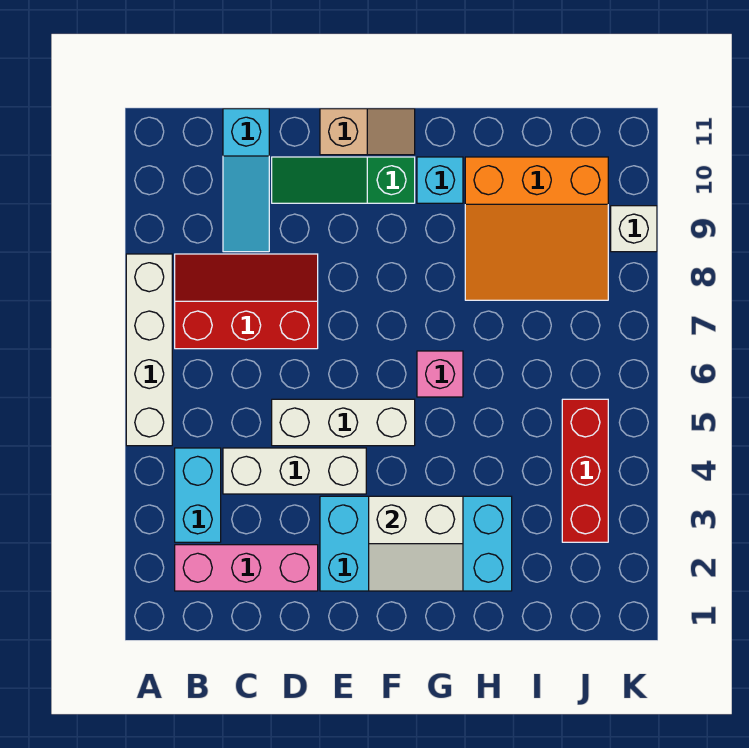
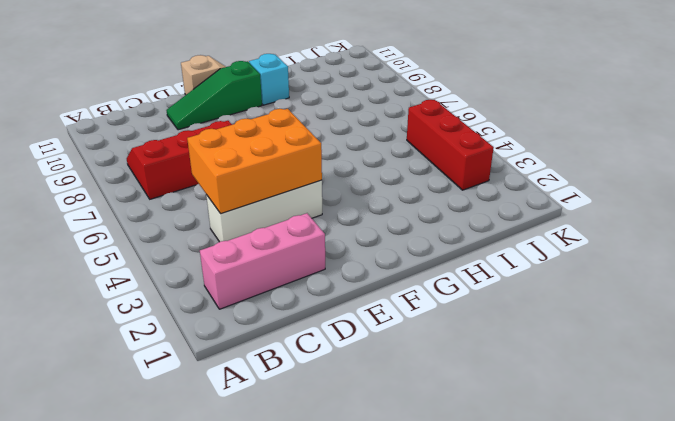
orange brick C4:E5 level 2 -> none
none -> white brick A5:A8 level 1
none -> cyan brick B3:B4 level 1
none -> cyan slope C9:C11 level 1 top 11

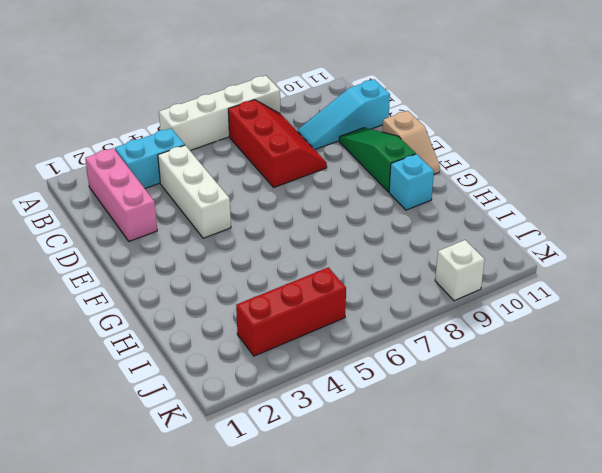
none -> white brick D5:F5 level 1
none -> cyan brick E2:H3 level 1
none -> pink brick G6 level 1

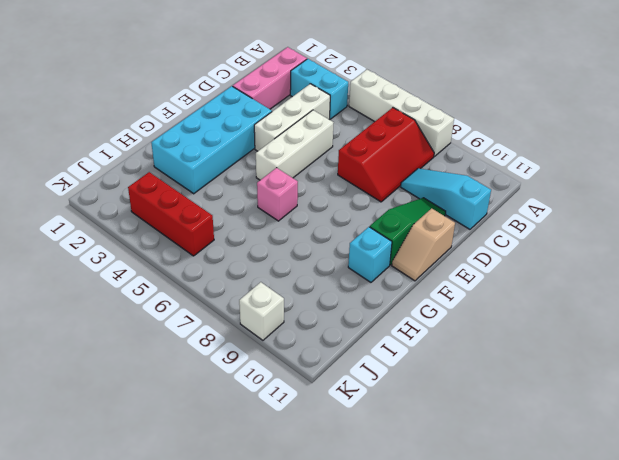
none -> orange slope H8:J10 level 1 top 10
none -> white slope F2:G3 level 2 top 3

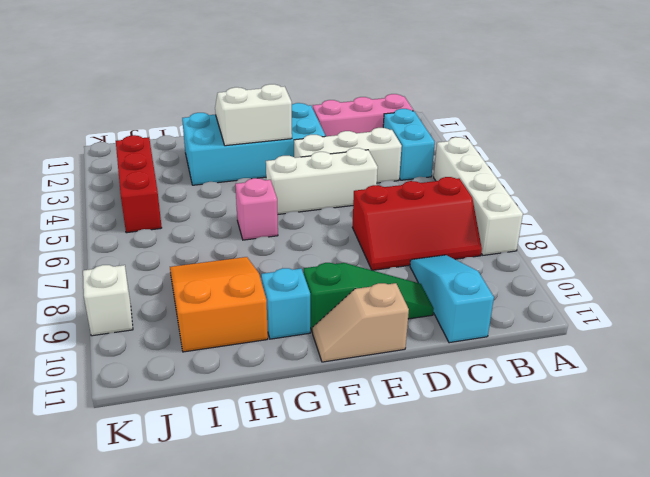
orange slope H8:I10 level 1 top 10 -> orange slope H8:J10 level 1 top 10

